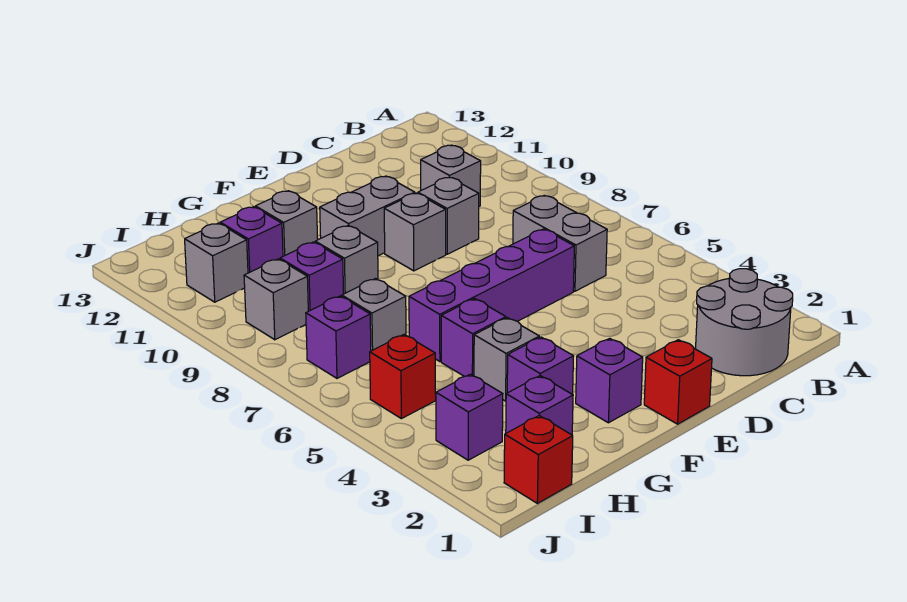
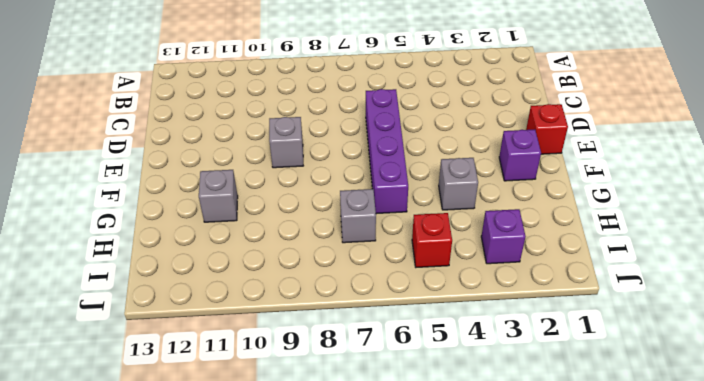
none -> grey round brick B1:C2 level 1
none -> grey brick C6:C7 level 1
none -> grey brick C10 level 1

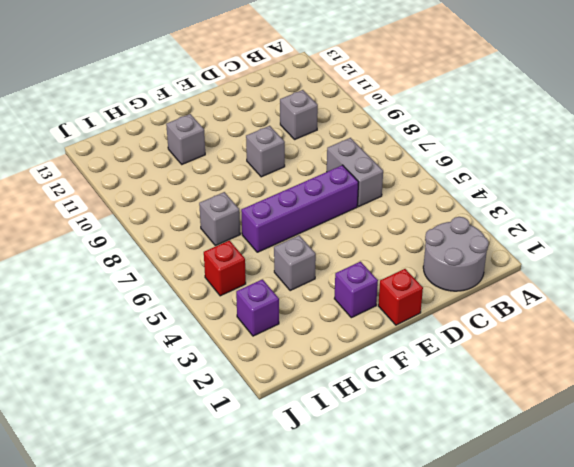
none -> grey brick D9 level 1
none -> grey brick E10:F10 level 1
none -> purple brick G3 level 1

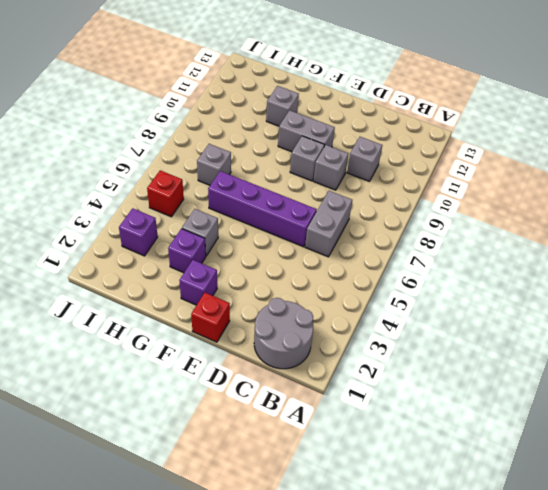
none -> purple brick G5 level 1
none -> grey brick G9 level 1
none -> purple brick H2 level 1

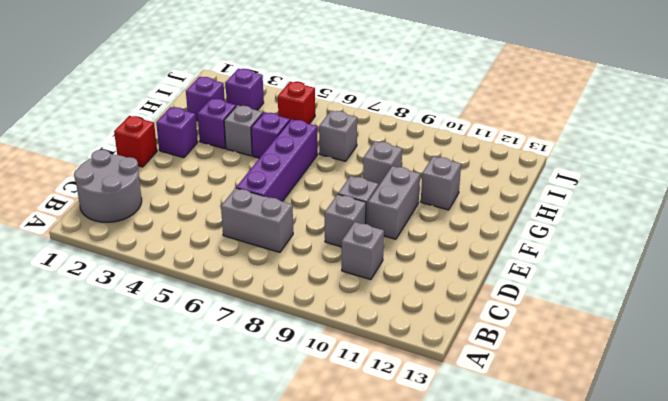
none -> purple brick H9 level 1
none -> purple brick H11 level 1
none -> red brick I1 level 1

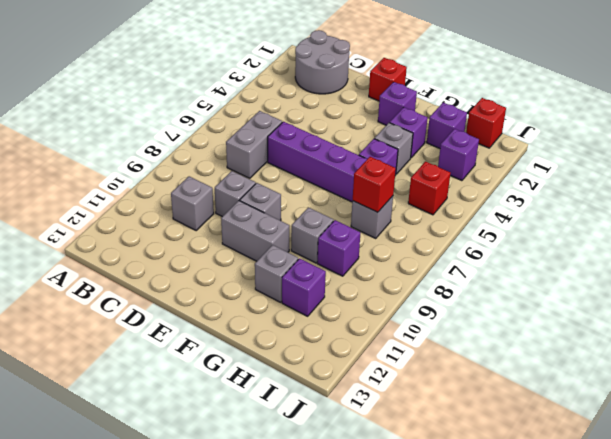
red brick H7 level 2 -> none
none -> purple brick I7 level 1
none -> grey brick I9 level 1
none -> grey brick I11 level 1

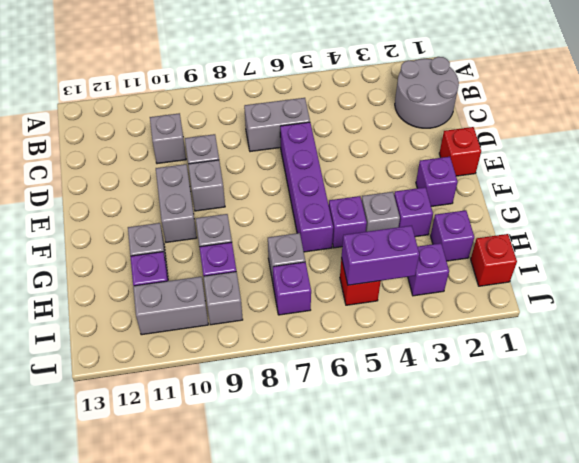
purple brick I4:I5 level 2 -> none
grey brick I10:I11 level 1 -> grey brick I11 level 1

